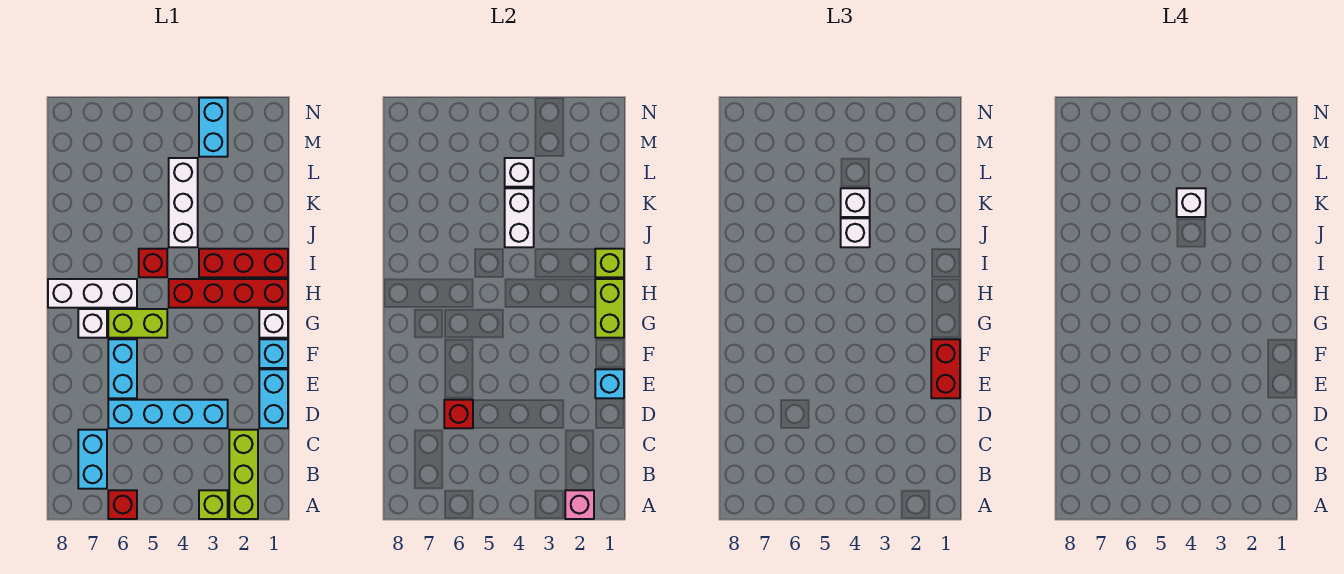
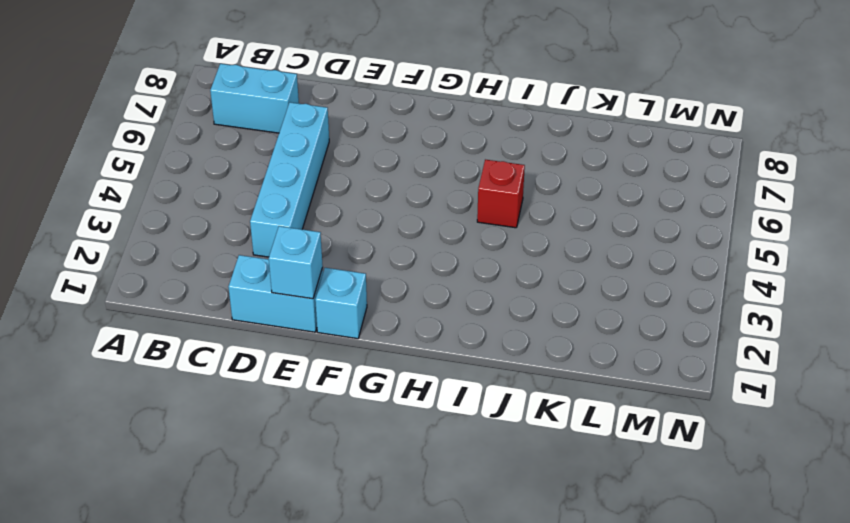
none -> lime brick A2:C2 level 1
none -> lime brick A3 level 1
none -> red brick A6 level 1

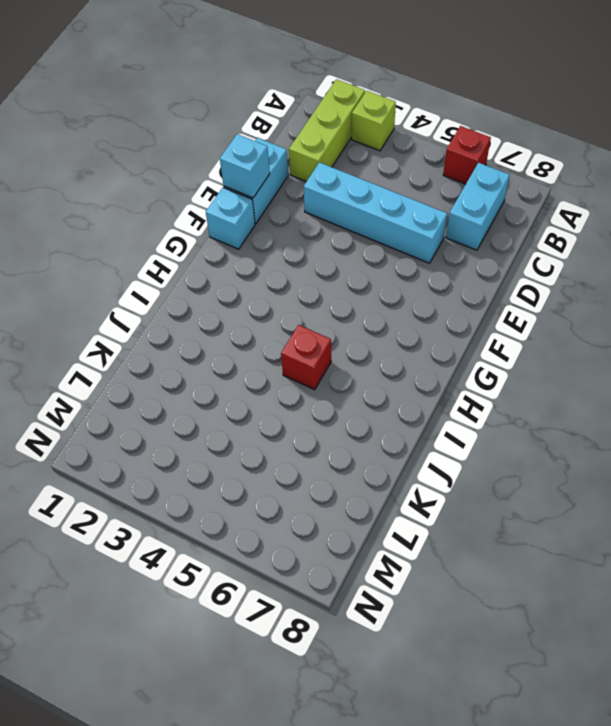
none -> cyan brick E6:F6 level 1
none -> white brick G1 level 1
none -> lime brick G5:G6 level 1

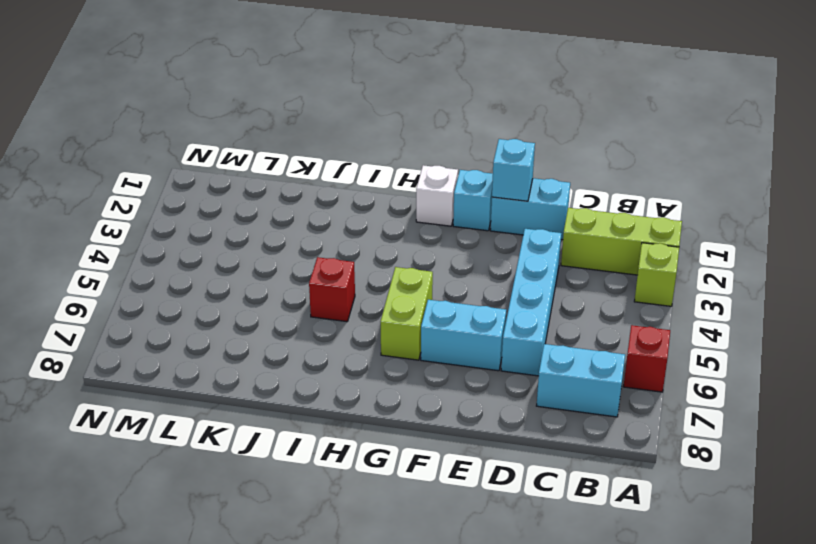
none -> white brick G7 level 1
none -> red brick H1:H4 level 1
none -> white brick H6:H8 level 1

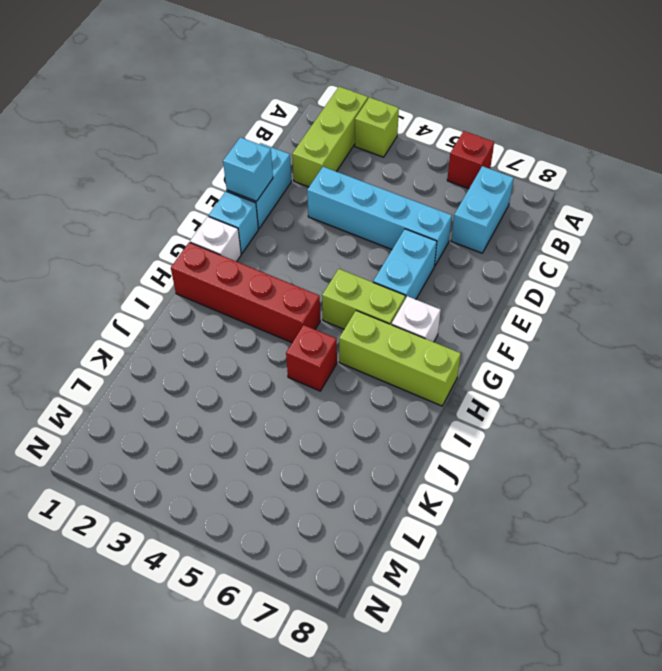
lime brick H6:H8 level 1 -> white brick H6:H8 level 1
none -> red brick I1:I3 level 1
none -> white brick J4:L4 level 1
none -> cyan brick M3:N3 level 1

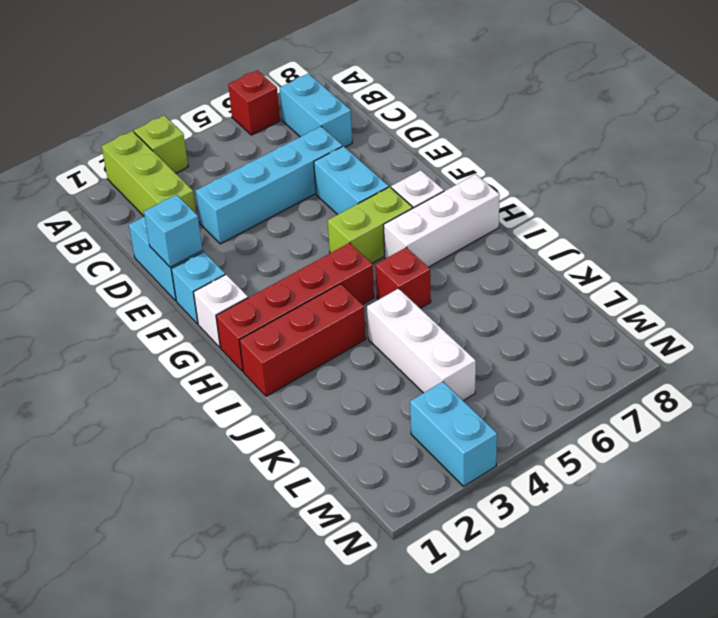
none -> pink brick A2 level 2
none -> red brick D6 level 2
none -> lime brick G1:H1 level 2

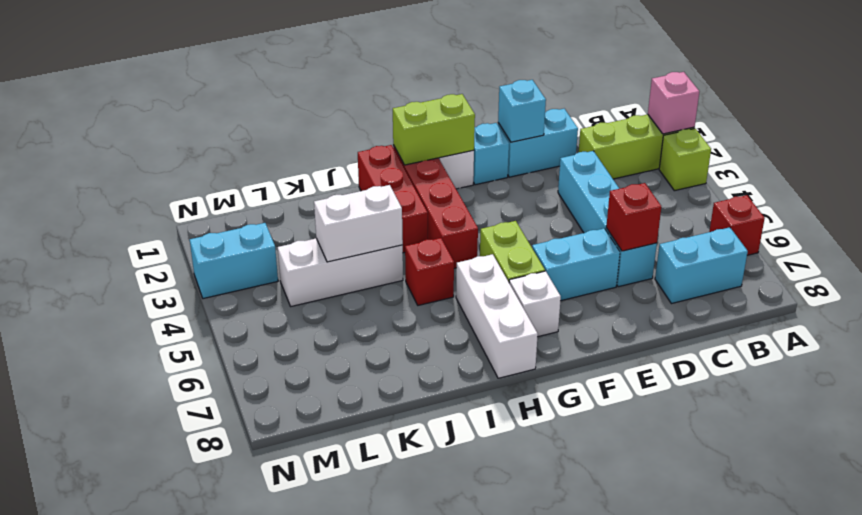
none -> lime brick I1 level 2
none -> white brick L4 level 2
none -> red brick E1:F1 level 3

